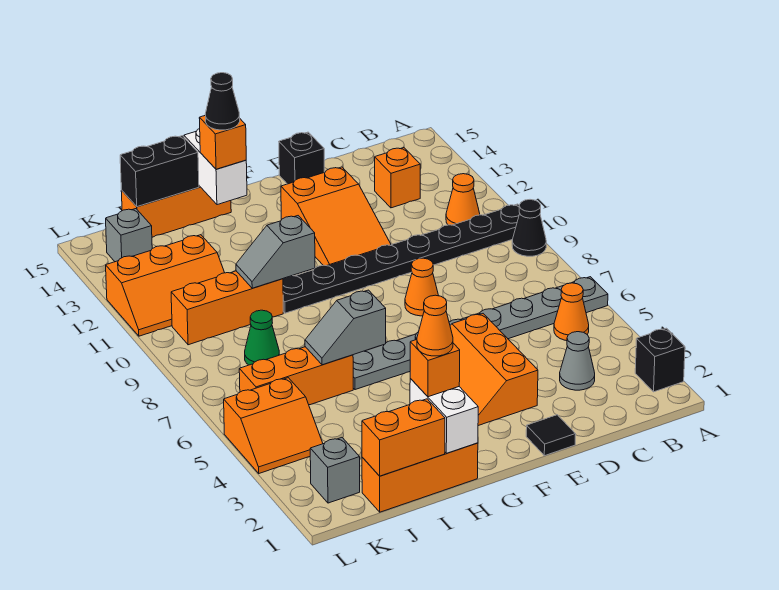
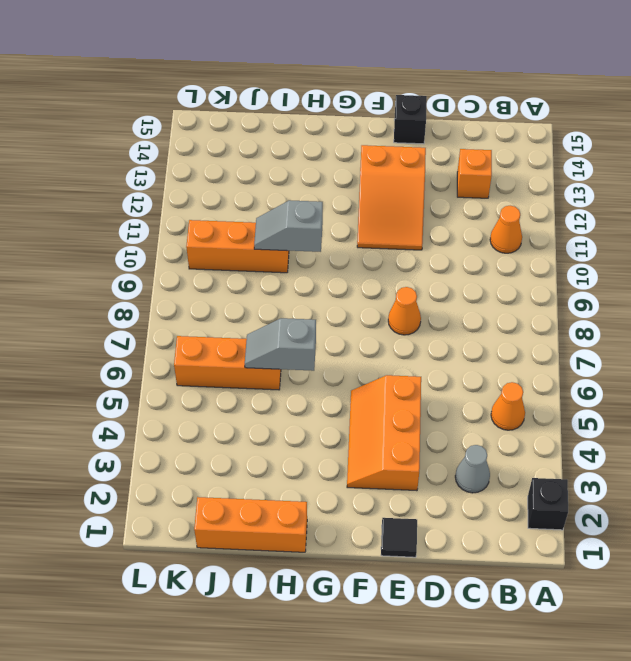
none -> grey plate A6:H6 level 1
none -> black cone A9 level 1
none -> black plate A10:H10 level 1
none -> orange brick H15:J15 level 1

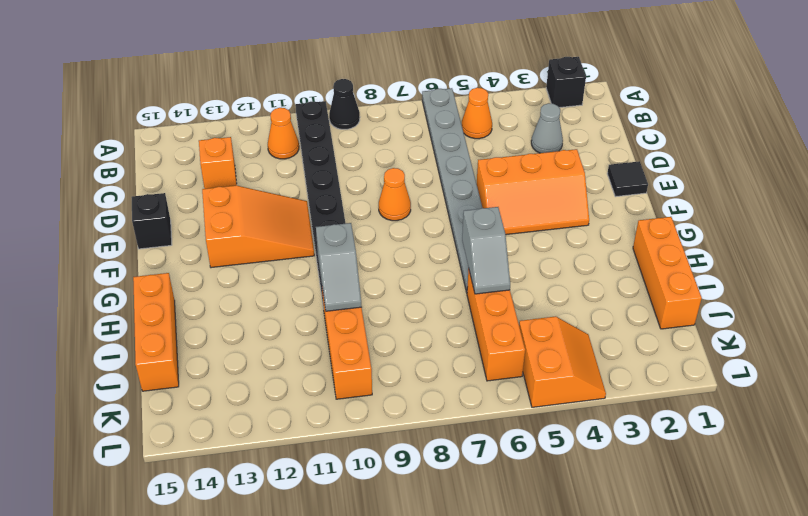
none -> green cone J8 level 1
none -> orange slope J11:L12 level 1 top 12
none -> grey brick K2 level 1
none -> grey brick K14 level 1

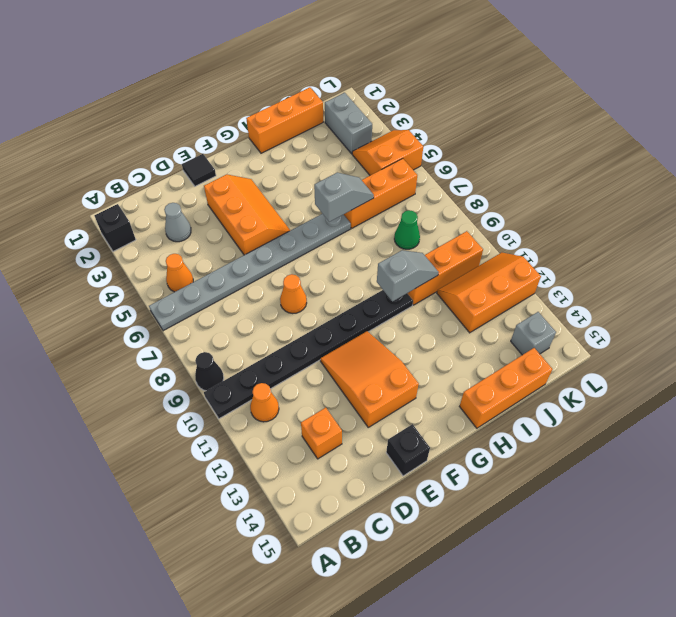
grey brick K2:K3 level 1 -> grey brick K2 level 1
none -> white brick H1:H2 level 2
none -> white brick H14:H15 level 2
none -> orange brick I1:J1 level 2
none -> black brick I15:J15 level 2

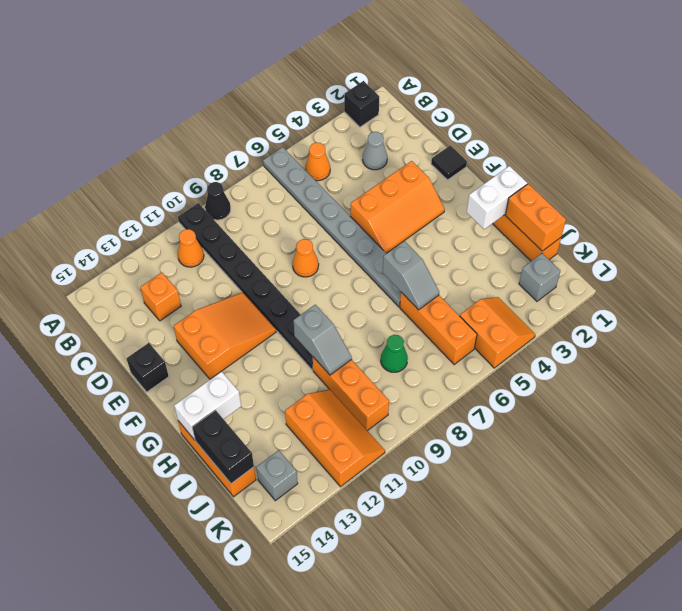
none -> orange brick H2 level 3
none -> orange brick H14 level 3
none -> orange cone H2 level 4
none -> black cone H14 level 4

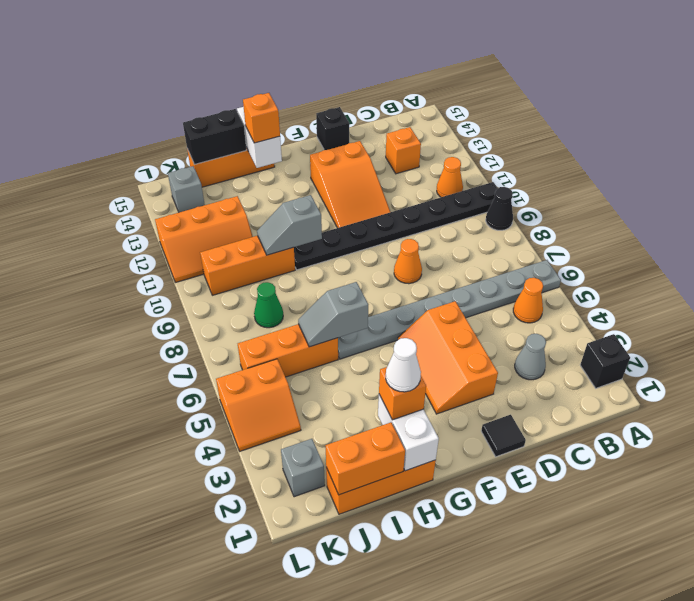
white cone H2 level 4 -> orange cone H2 level 4
none -> black cone H14 level 4

